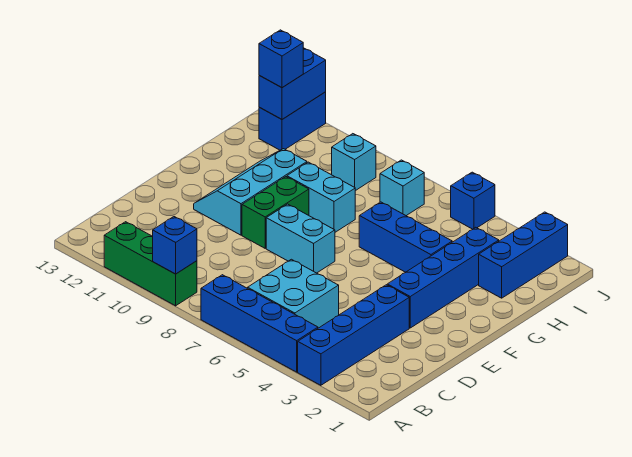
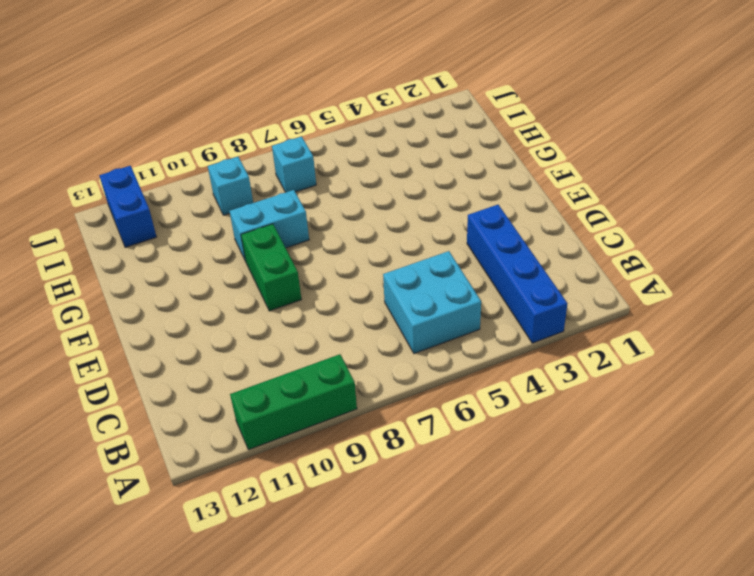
none -> blue brick A4:A7 level 1
none -> blue brick E3:H3 level 1
none -> cyan brick E7:E8 level 1

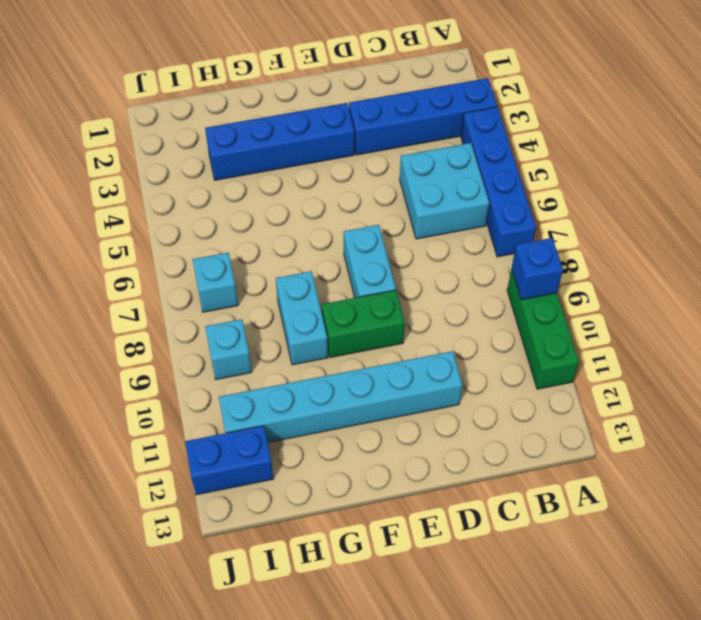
cyan brick D11:I11 level 1 -> cyan slope E10:G11 level 1 top 10
none -> blue brick G4:G6 level 1
none -> blue brick H2:J2 level 1
none -> blue brick J5 level 1

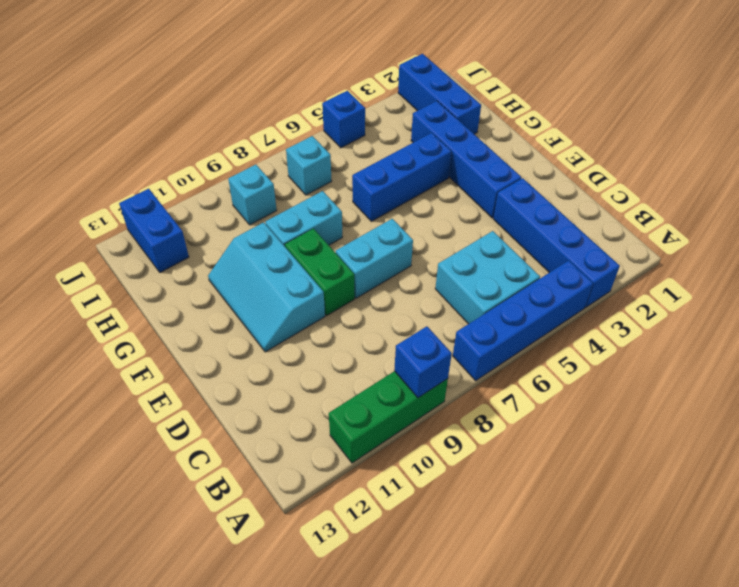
none -> blue brick I12:J12 level 2
none -> blue brick I12 level 3

